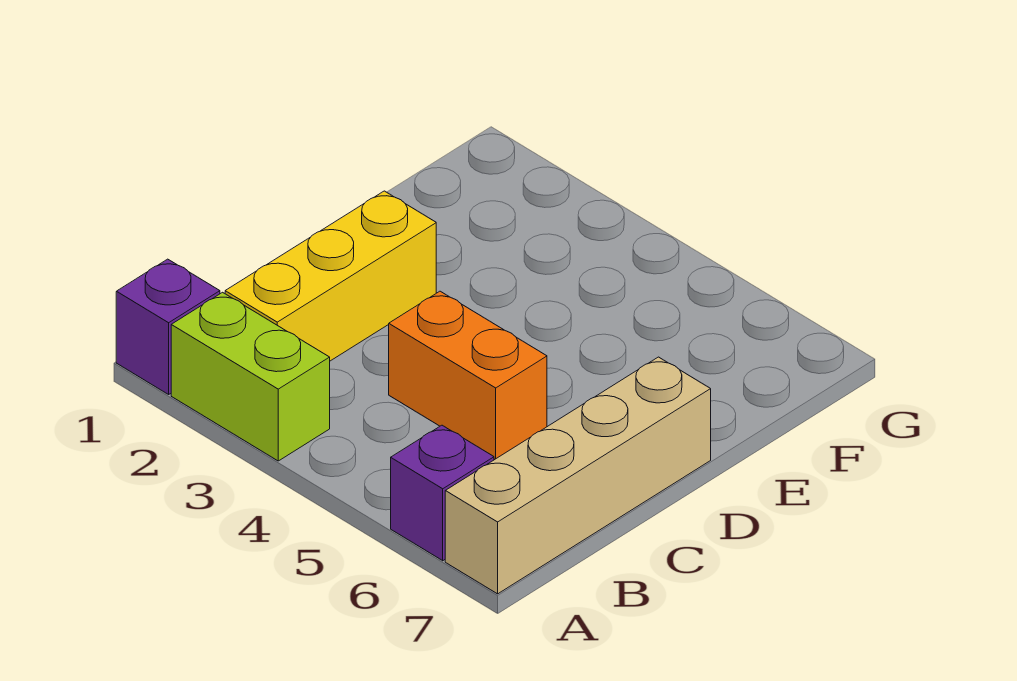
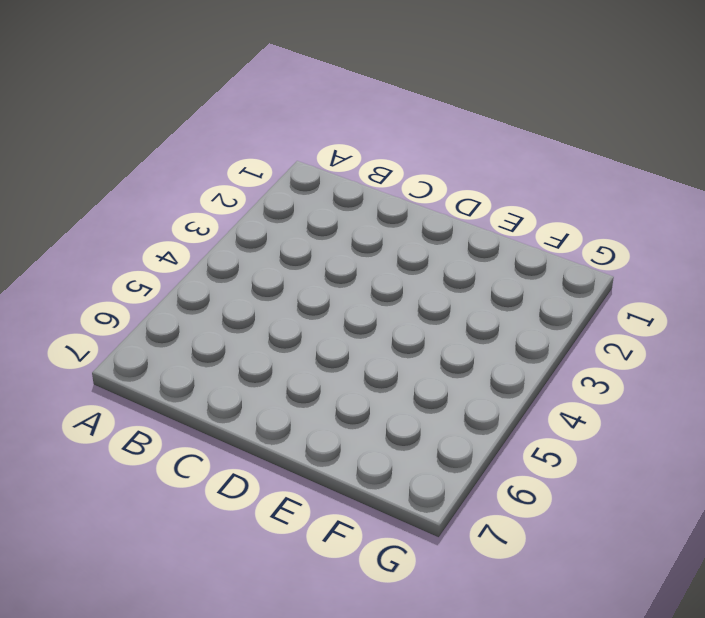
none -> purple brick A1 level 1
none -> lime brick A2:A3 level 1

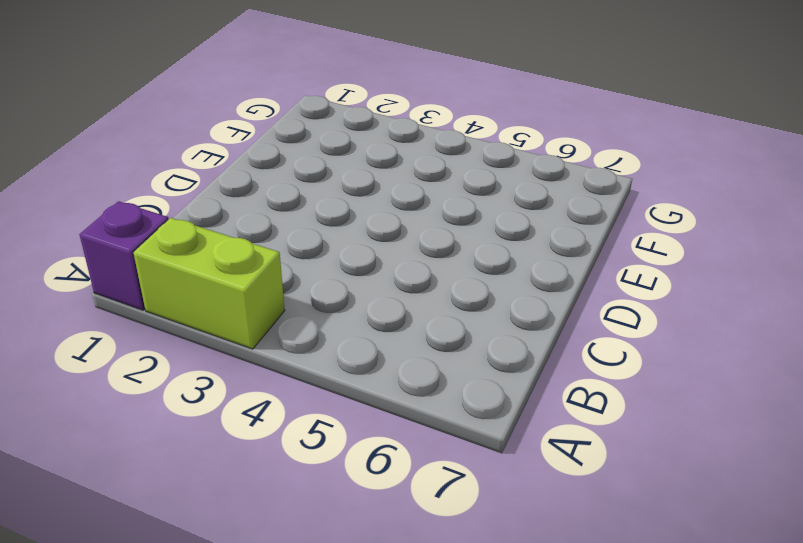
none -> purple brick A6 level 1
none -> tan brick A7:D7 level 1

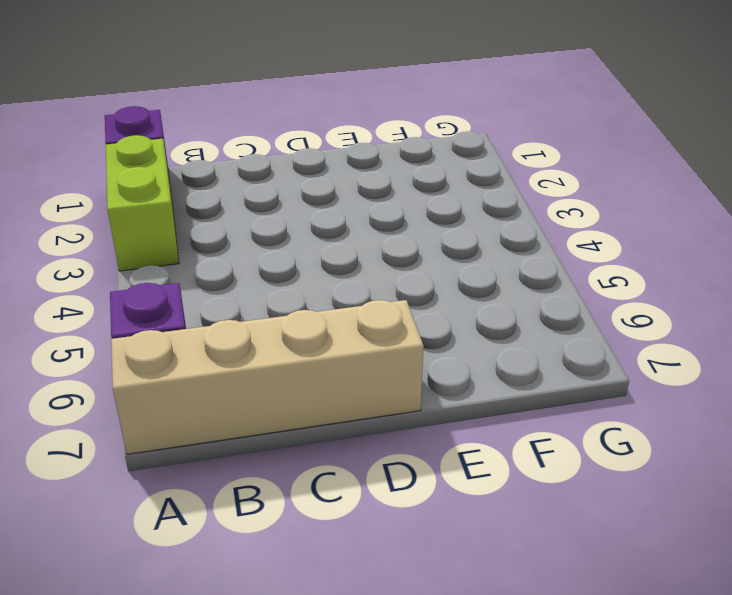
none -> yellow brick B2:D2 level 1
none -> orange brick C4:C5 level 1

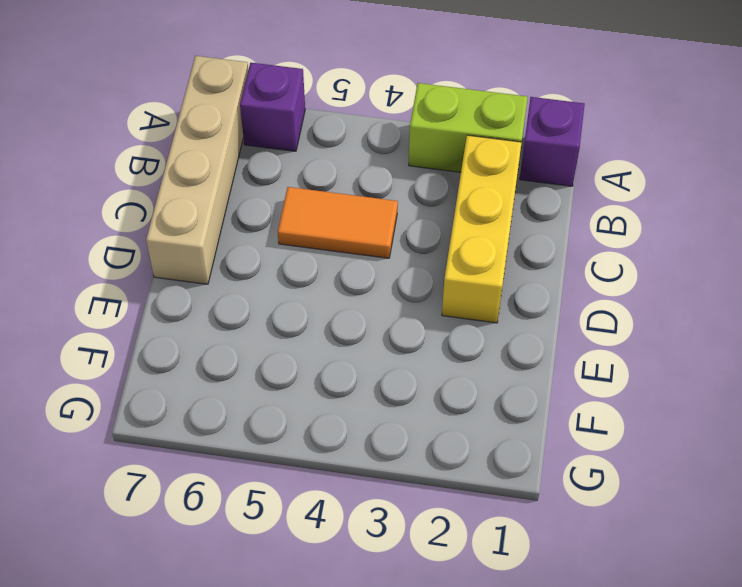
orange tile C4:C5 level 1 -> orange brick C4:C5 level 1

